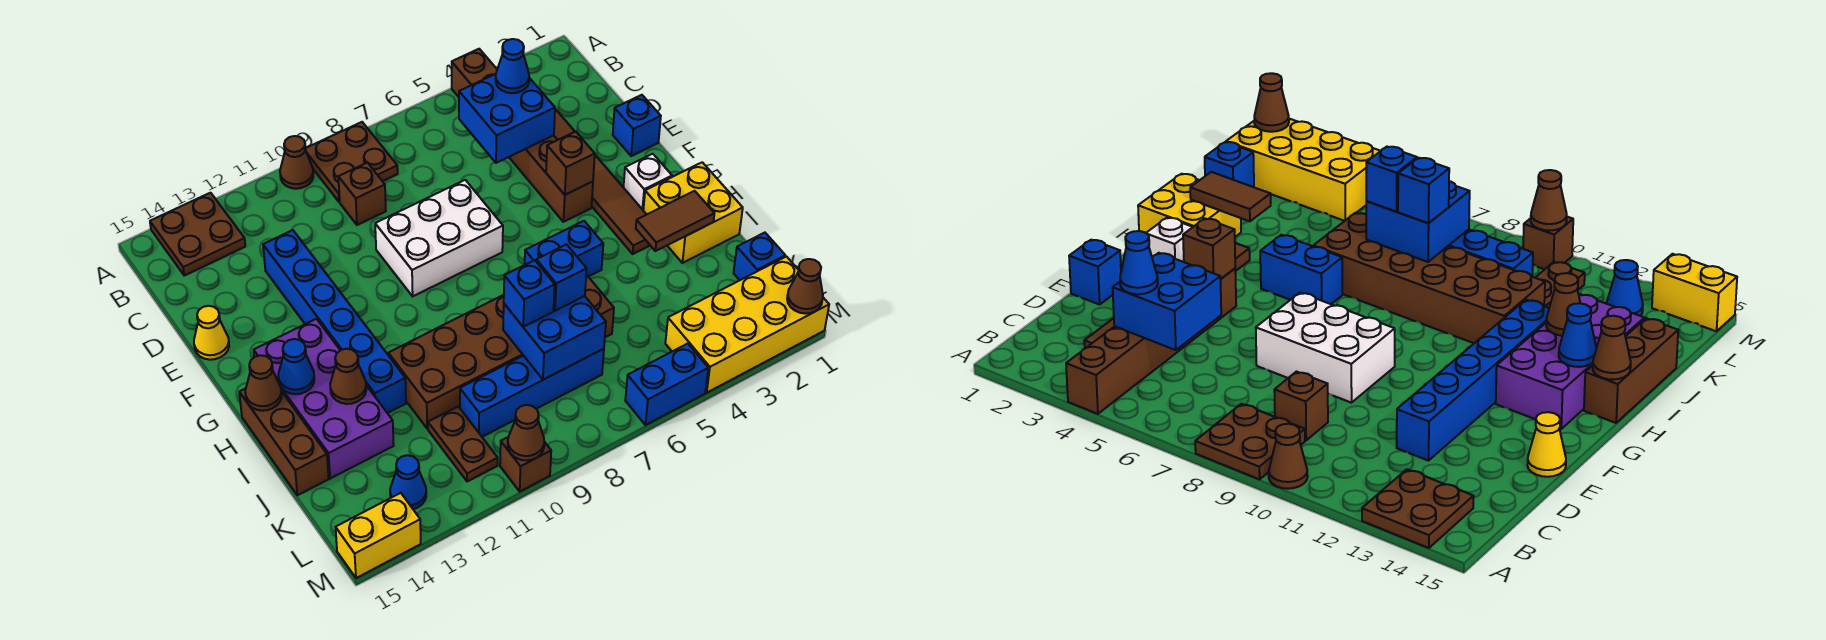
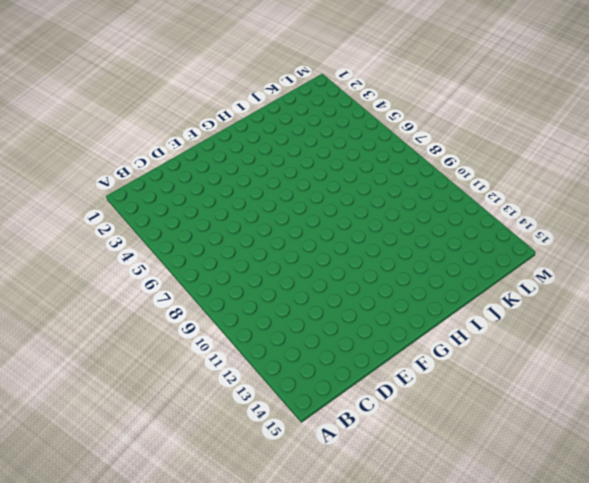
none -> brown brick A4:F4 level 1
none -> brown plate A8:B9 level 1
none -> brown cone A10 level 1
none -> brown plate A13:B14 level 1

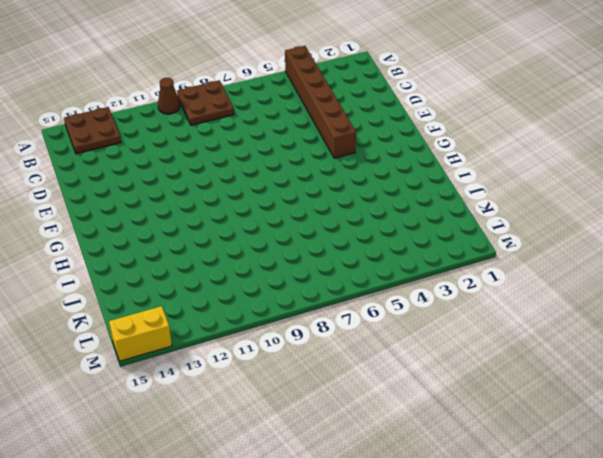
none -> brown tile C3:H3 level 1
none -> brown brick C9 level 1
none -> blue brick D12:I12 level 1
none -> blue brick E1 level 1

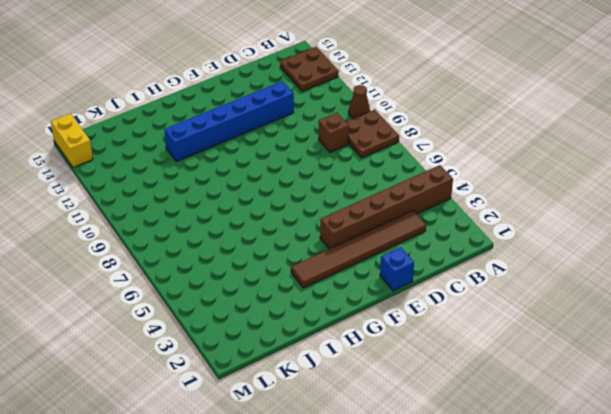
none -> white brick E7:F9 level 1
none -> yellow cone E15 level 1
none -> white brick G2 level 1
none -> purple brick G13:J14 level 1

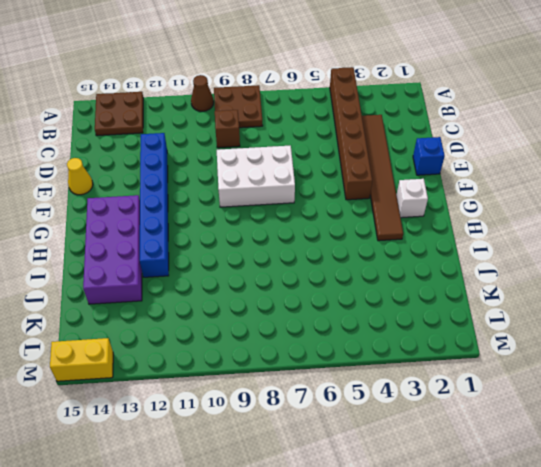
none -> yellow brick H1:I2 level 1
none -> blue brick H5:H6 level 1
none -> brown brick H15:J15 level 1
none -> brown brick I6:J11 level 1

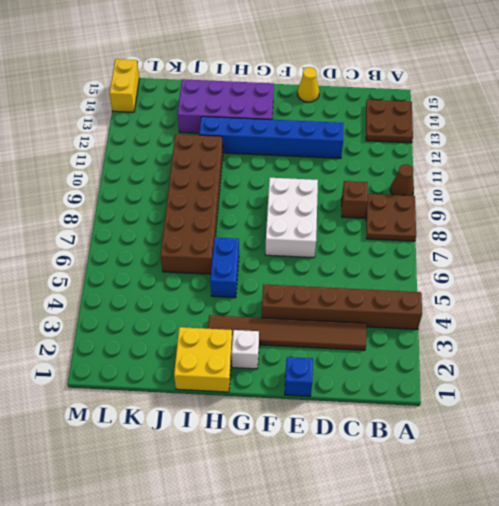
none -> brown brick H15:J15 level 1
none -> blue brick K1 level 1
none -> blue brick K7:K10 level 1
none -> brown plate K11:L11 level 1

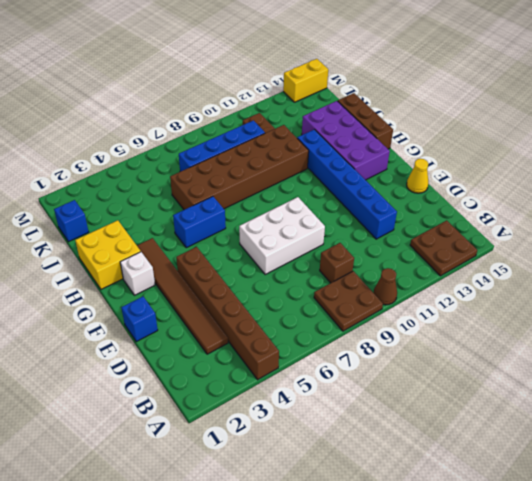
none -> yellow brick L1:M4 level 1
none -> blue cone L13 level 1
none -> blue brick M5:M6 level 1
none -> brown brick M10 level 1

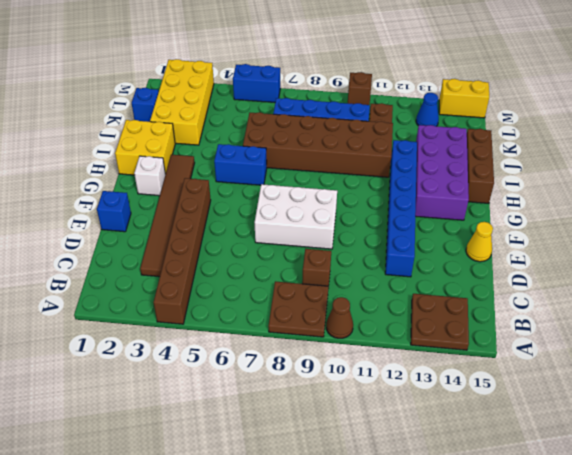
yellow brick J2:M3 level 1 -> yellow brick L1:M4 level 1
none -> blue brick C4:D5 level 2
none -> brown brick F4 level 2
none -> blue cone H14 level 2
none -> brown cone H15 level 2

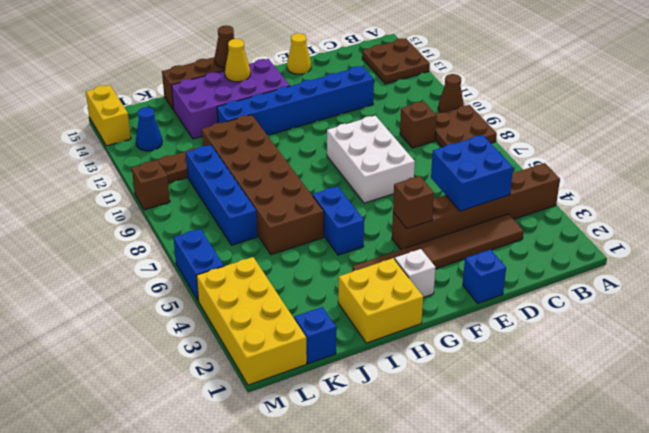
yellow cone H14 level 2 -> blue cone H14 level 2
none -> brown tile I2:I3 level 2
none -> brown cone I13 level 2
none -> blue brick J7:K8 level 2
none -> brown cone M1 level 2

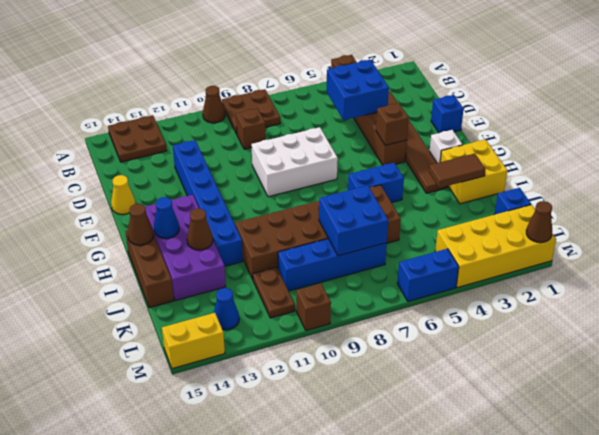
none -> brown cone M10 level 2
none -> blue cone C4 level 3
none -> blue brick J7 level 3
none -> blue brick J8 level 3

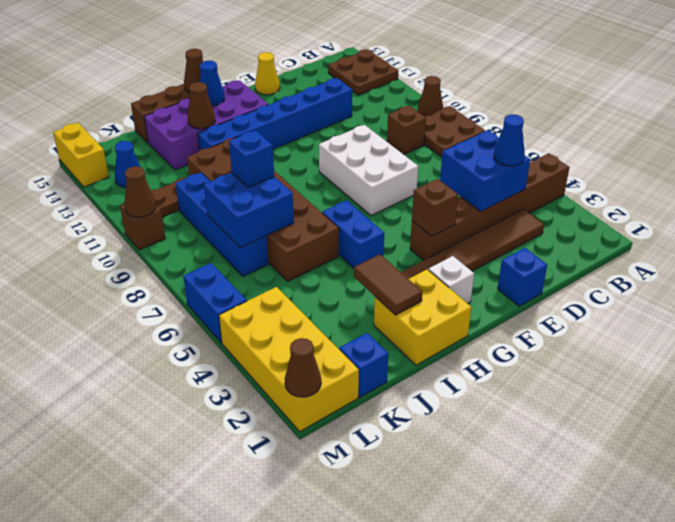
none -> blue brick J7 level 3

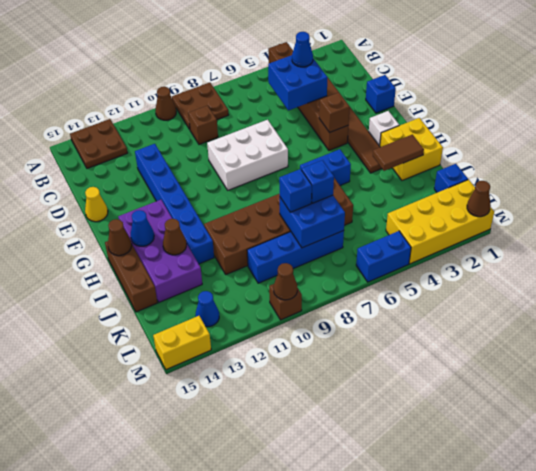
none -> brown plate K11:L11 level 1

